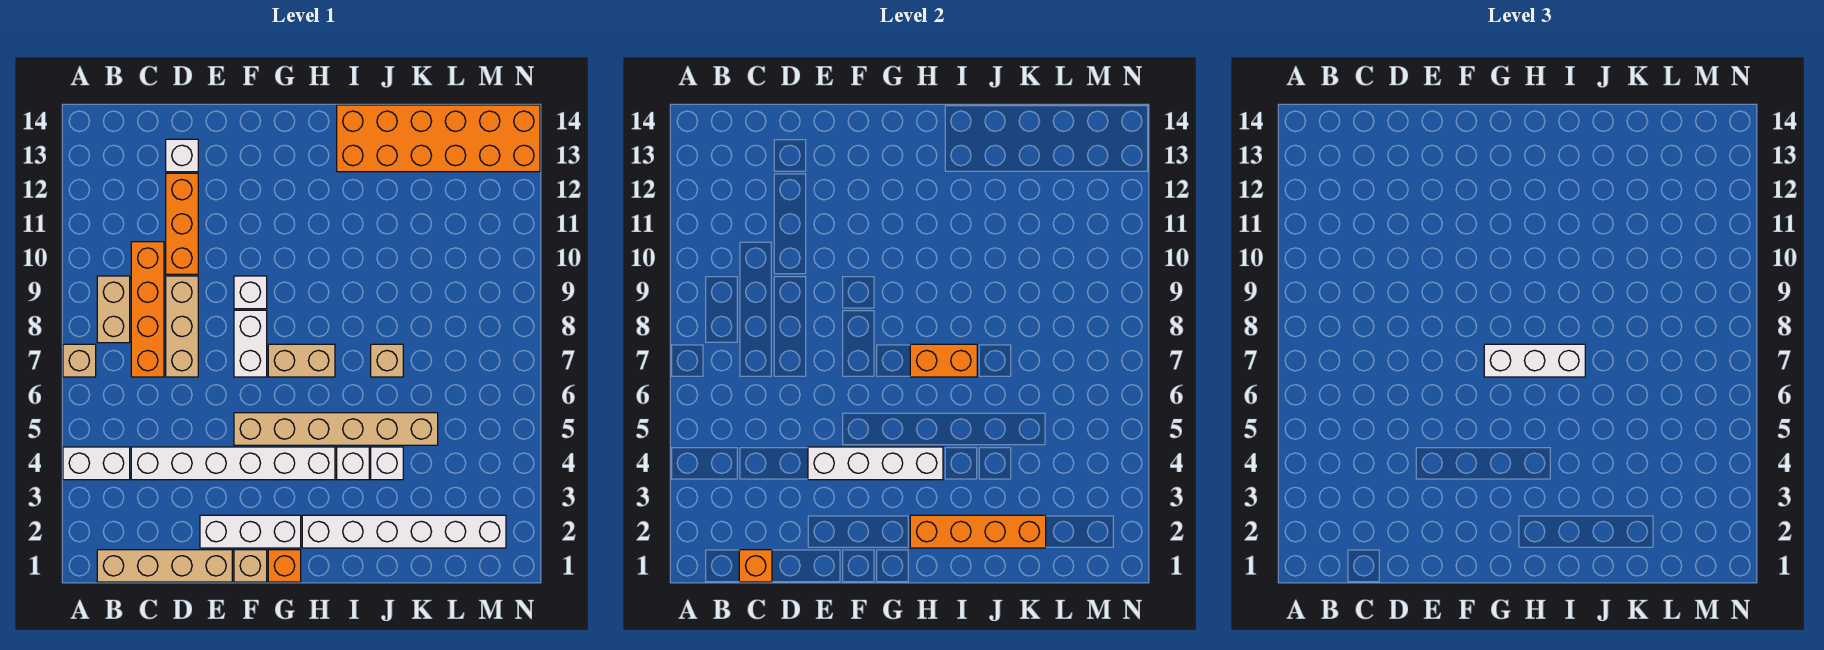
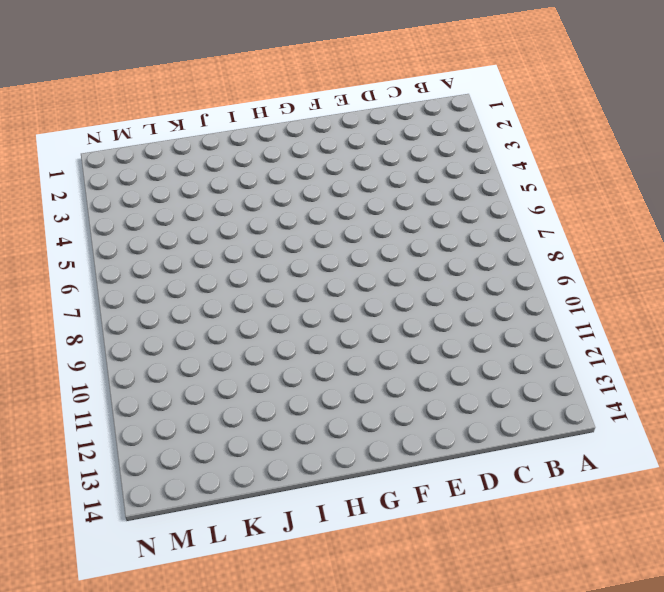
none -> white brick A4:B4 level 1
none -> tan brick A7 level 1
none -> tan brick B1:E1 level 1

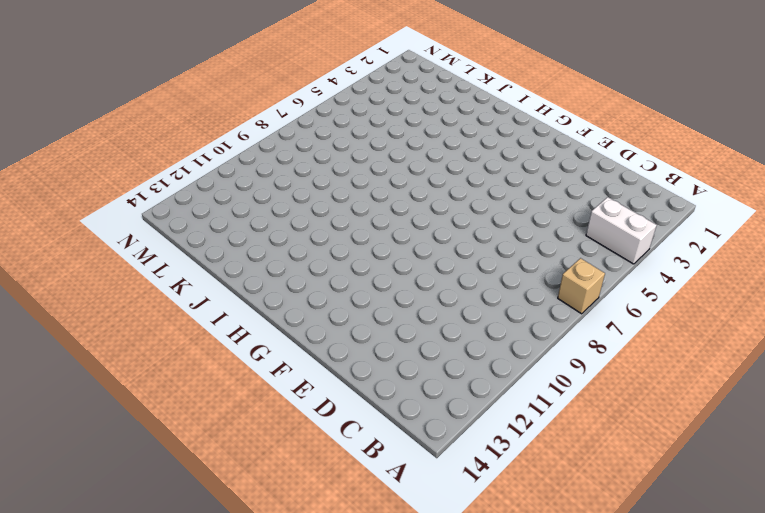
none -> tan brick B1:E1 level 1
none -> tan brick B8:B9 level 1
none -> white brick C4:H4 level 1

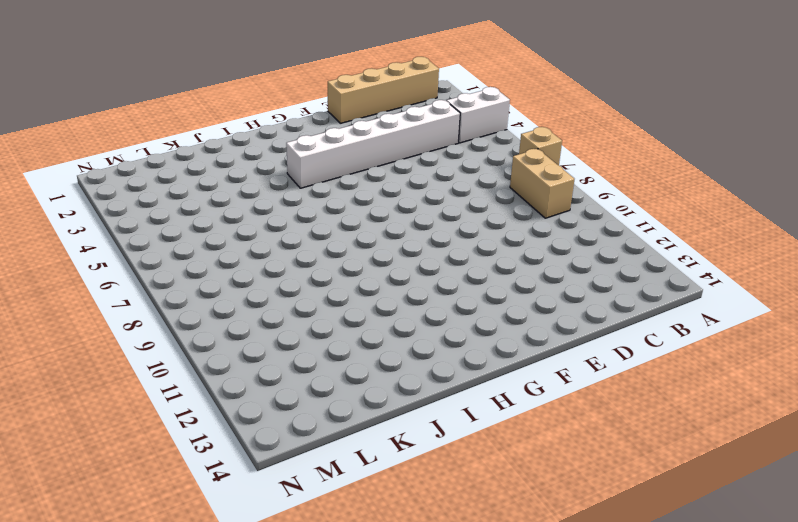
none -> orange brick C7:C10 level 1
none -> tan brick D7:D9 level 1
none -> orange brick D10:D12 level 1

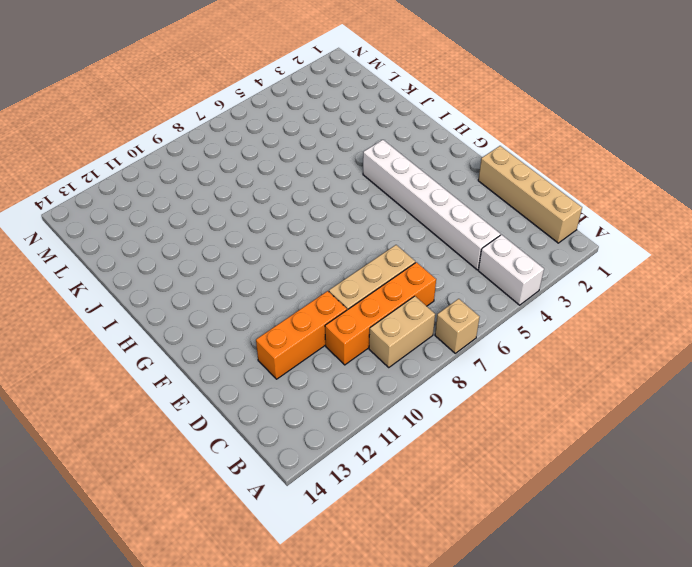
none -> white brick D13 level 1
none -> white brick E2:G2 level 1
none -> tan brick F1 level 1

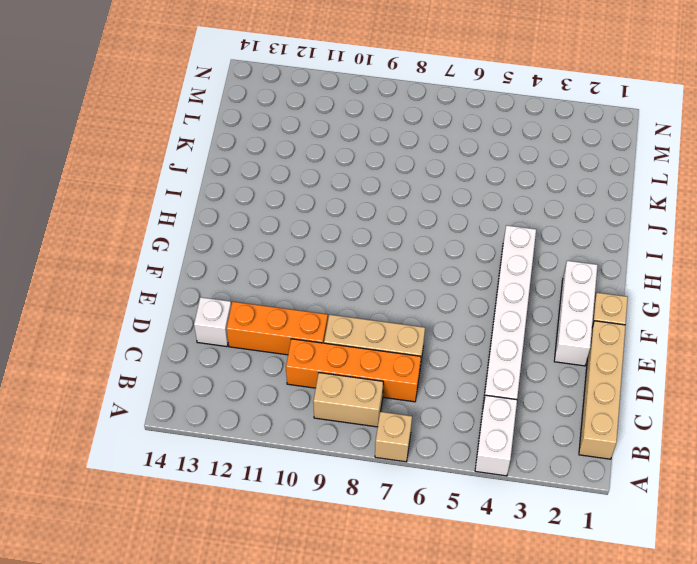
none -> tan brick F5:K5 level 1
none -> white brick F7:F8 level 1
none -> white brick F9 level 1

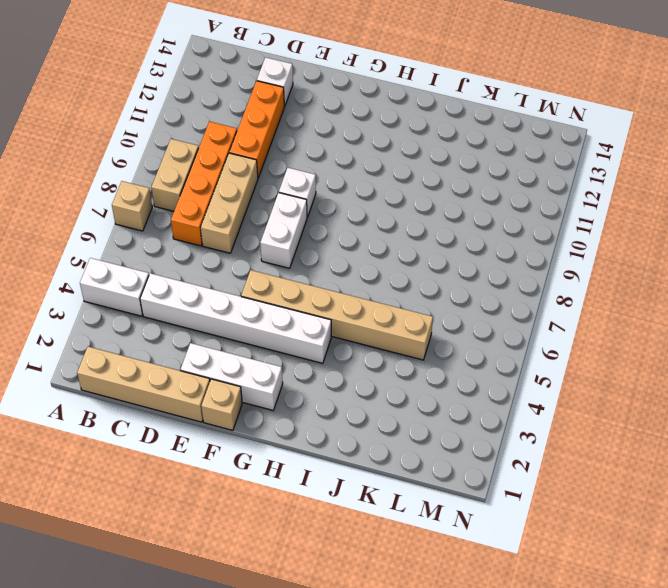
none -> orange brick G1 level 1
none -> tan brick G7:H7 level 1
none -> white brick H2:M2 level 1

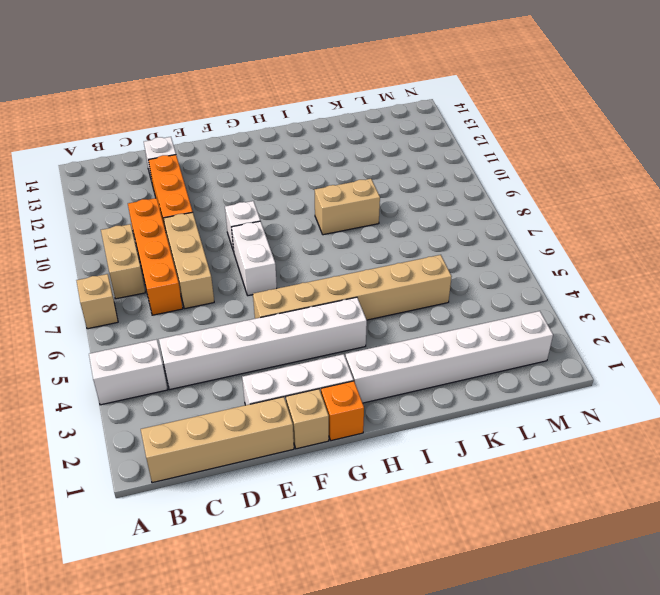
tan brick I9:J9 level 1 -> tan brick G7:H7 level 1
none -> white brick I4 level 1
none -> orange brick I13:N14 level 1
none -> white brick J4 level 1

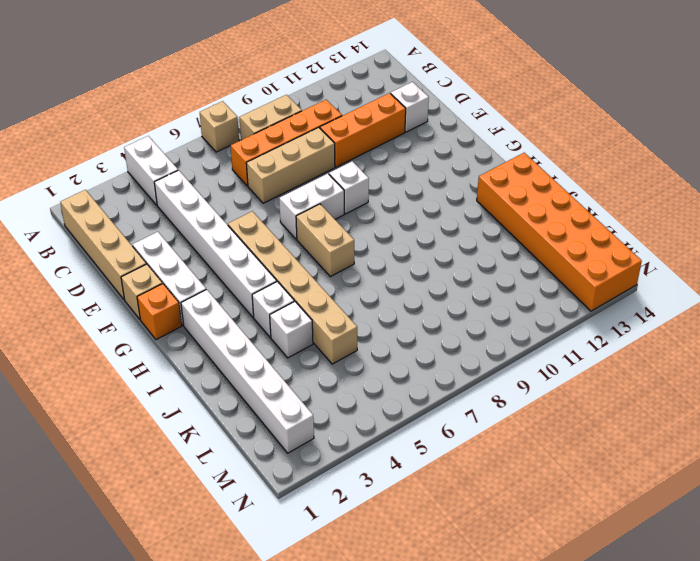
none -> tan brick J7 level 1
none -> orange brick C1 level 2
none -> white brick E4:H4 level 2

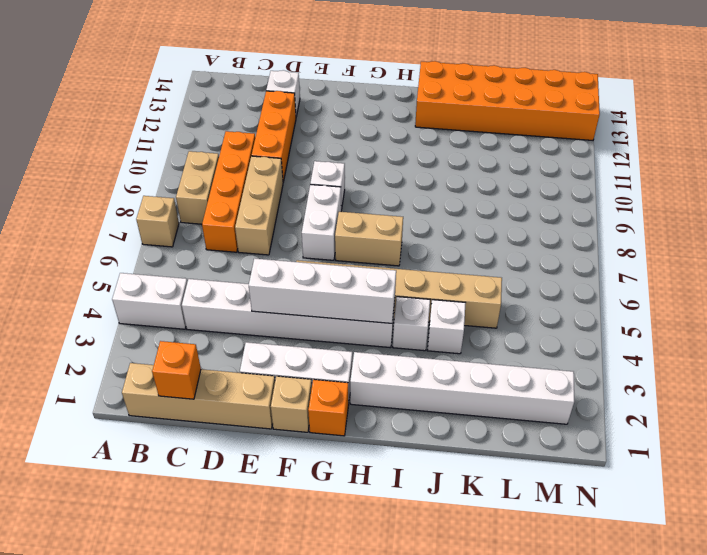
none -> tan brick J7 level 1
none -> orange brick H2:K2 level 2
none -> orange brick H7:I7 level 2

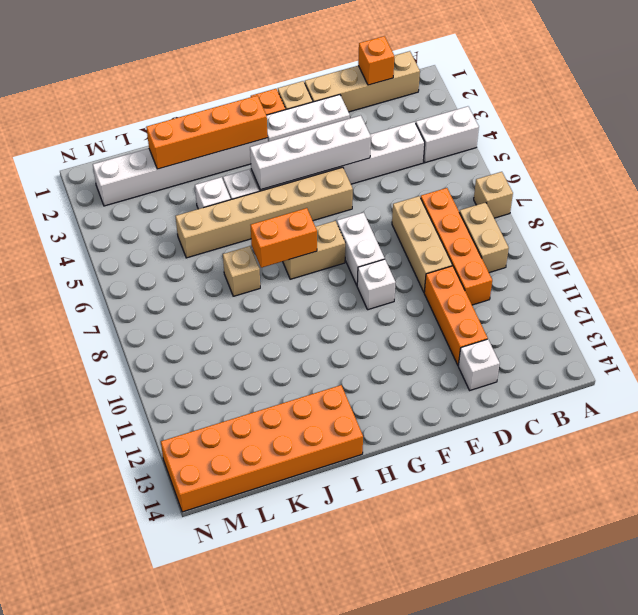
none -> white brick G7:I7 level 3

